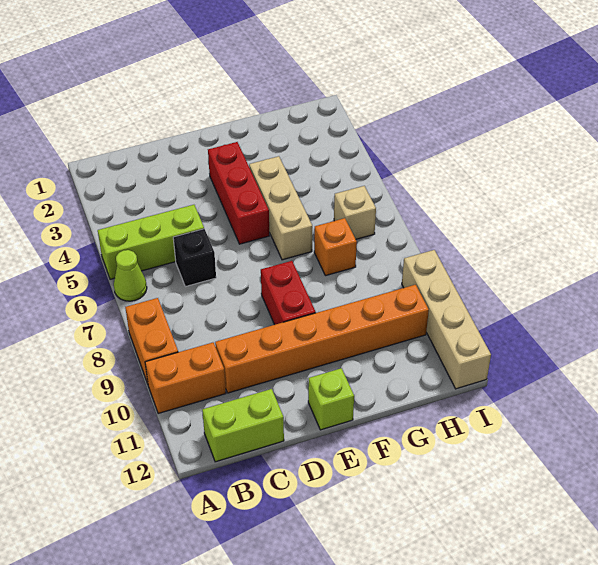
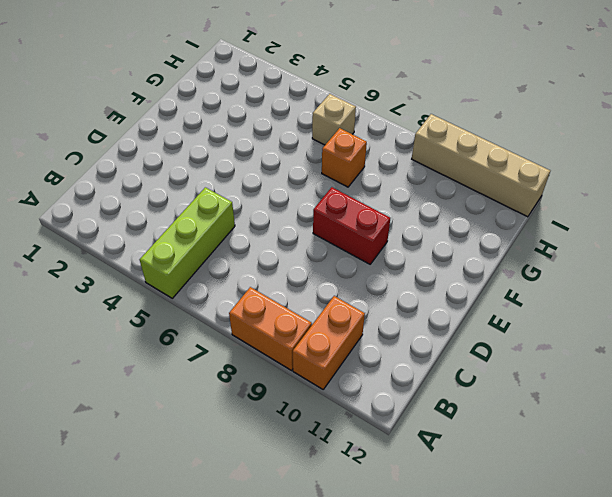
none -> lime cone A6 level 1
none -> lime brick B12:C12 level 1
none -> black brick C6 level 1

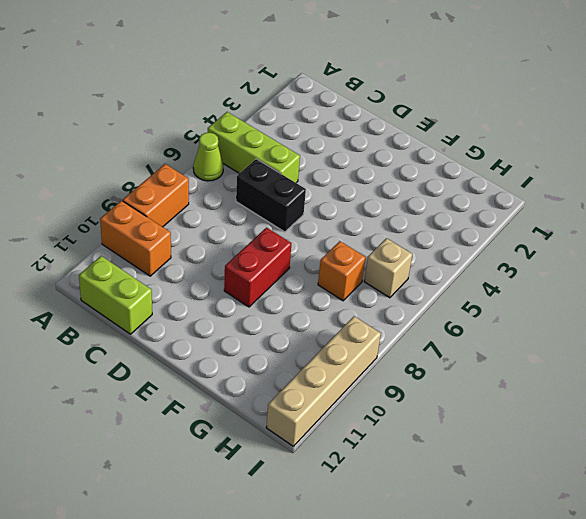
black brick C6:D6 level 1 -> black brick C6 level 1
none -> orange brick C10:H10 level 1
none -> red brick E3:E5 level 1
none -> lime brick E12 level 1

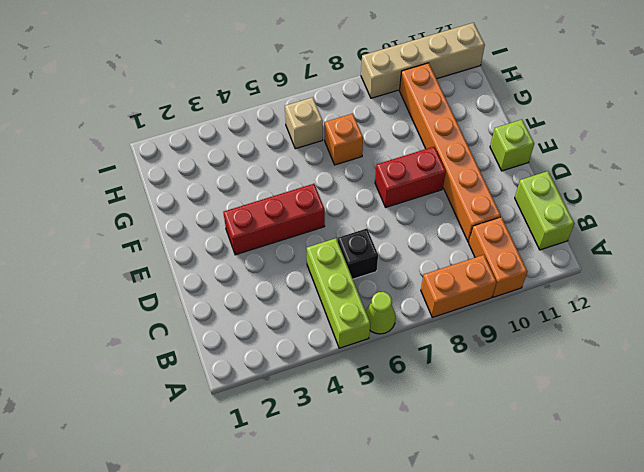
none -> tan brick F4:F6 level 1

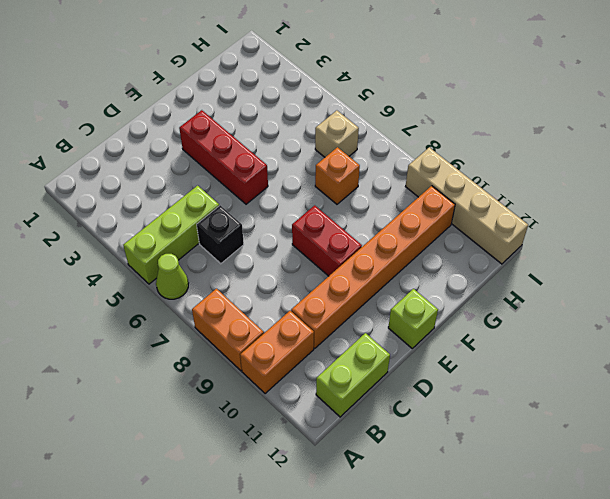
none -> tan brick F4:F6 level 1

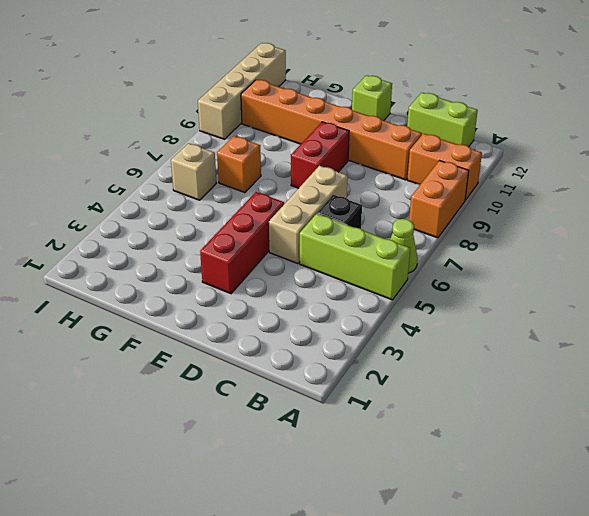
tan brick D5:D7 level 1 -> tan brick F4:F6 level 1

